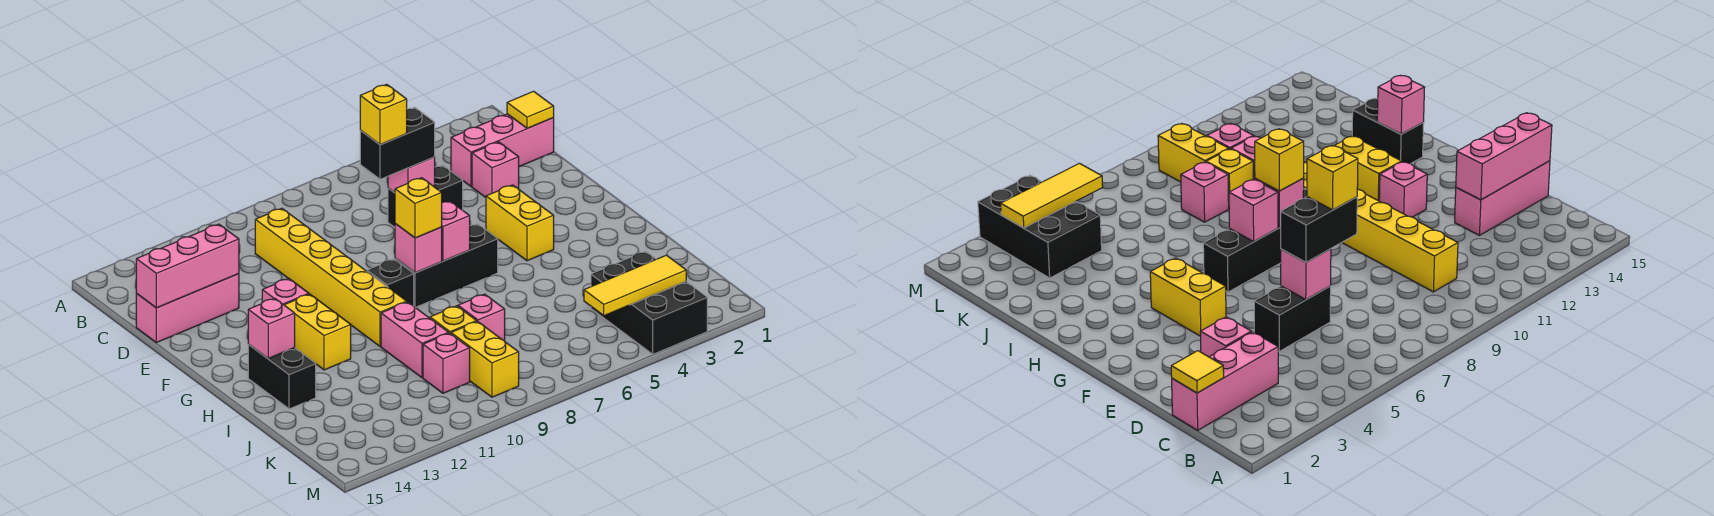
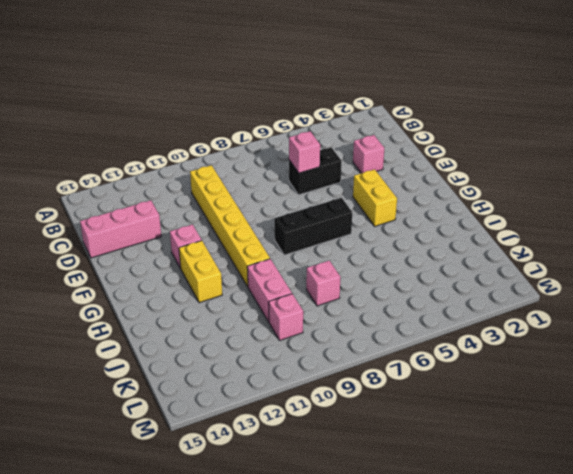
none -> pink brick C1:C3 level 1
none -> black brick G9 level 1
none -> black brick H14:I14 level 1

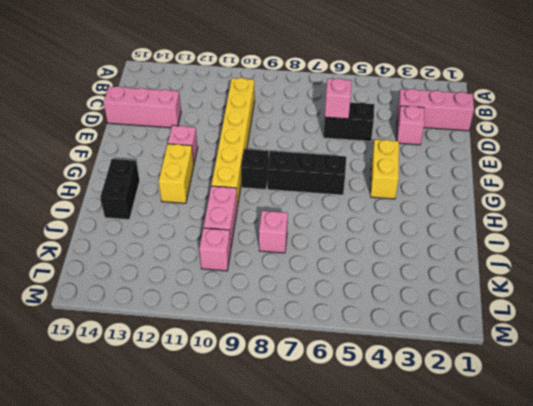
none -> yellow brick J9 level 1
none -> black brick K3:M4 level 1
none -> yellow brick K9:L9 level 1

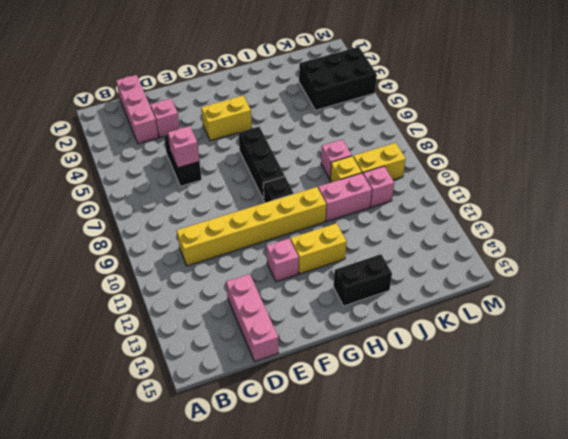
none -> yellow tile C1 level 2
none -> pink brick D13:D15 level 2
none -> pink brick G7 level 2

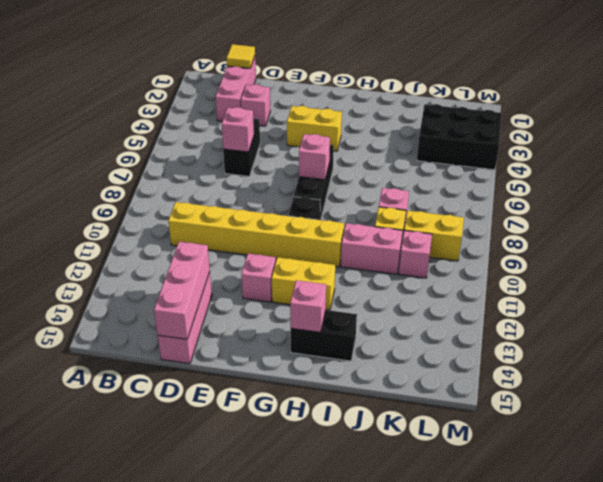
none -> pink brick G8 level 2
none -> yellow tile L3:L5 level 2
none -> black brick D6:D7 level 3

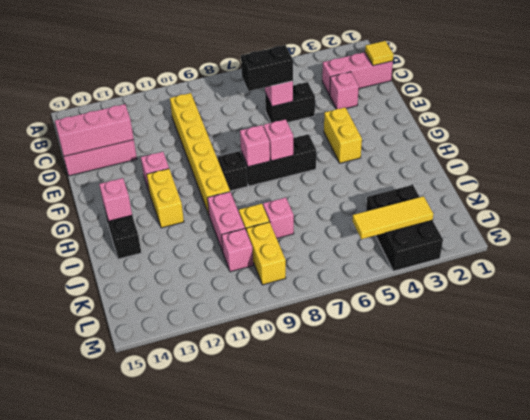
none -> yellow brick G8 level 3
none -> yellow brick D7 level 4

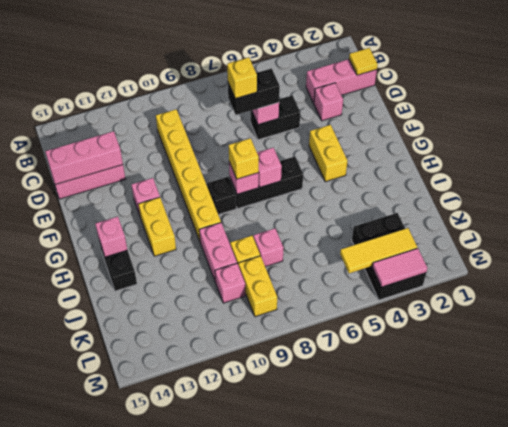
pink tile M3:M4 level 2 -> none

